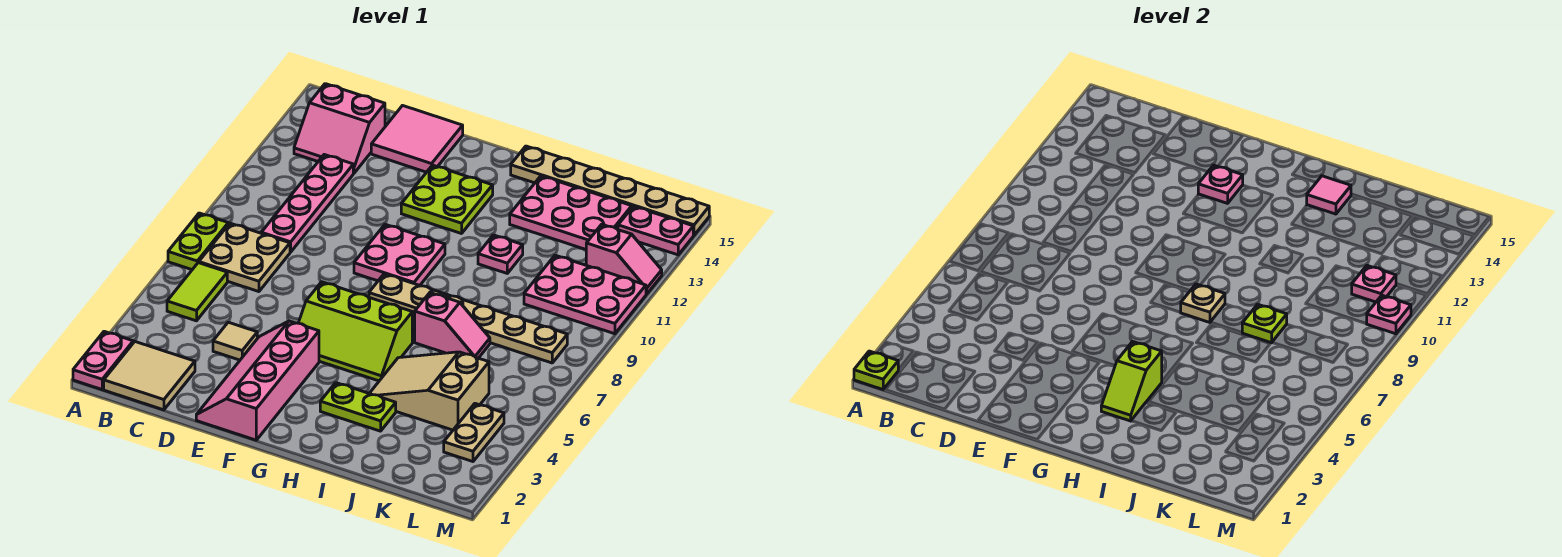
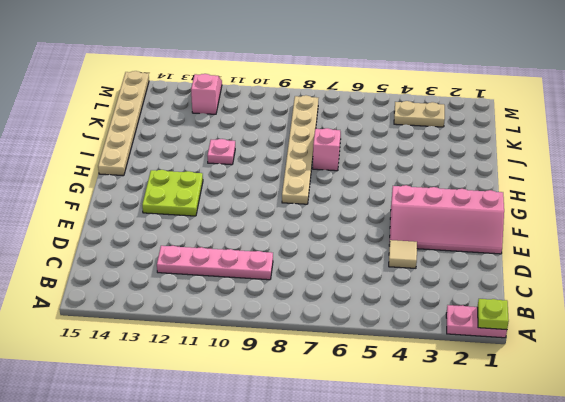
none -> lime plate A7:A8 level 1
none -> tan tile B1:C2 level 1
none -> lime tile B5:B6 level 1
none -> tan plate B7:C8 level 1

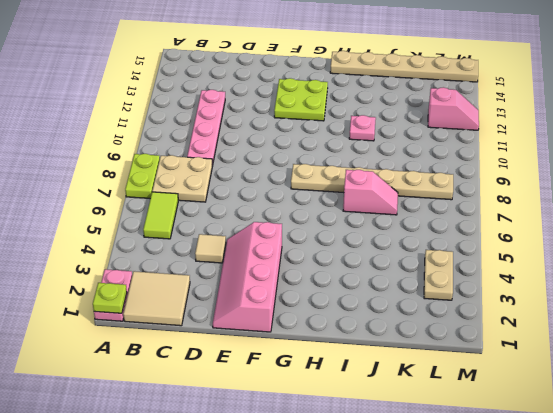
none -> pink slope B13:C14 level 1 top 14
none -> pink tile D14:E15 level 1
none -> lime slope F5:H6 level 1 top 6
none -> pink plate F9:G10 level 1

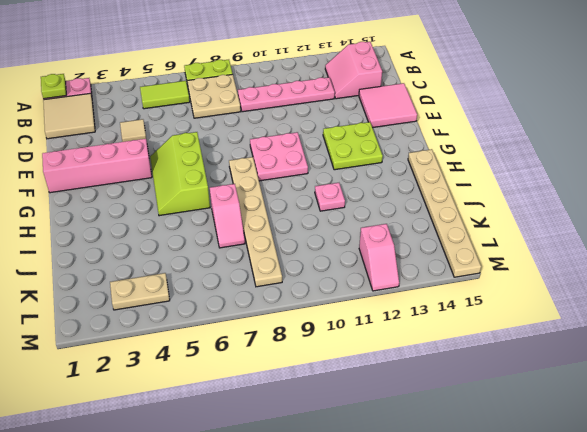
none -> lime plate H3:I3 level 1
none -> tan slope I4:K5 level 1 top K
none -> pink plate I13:K14 level 1
none -> pink plate K10:M11 level 1

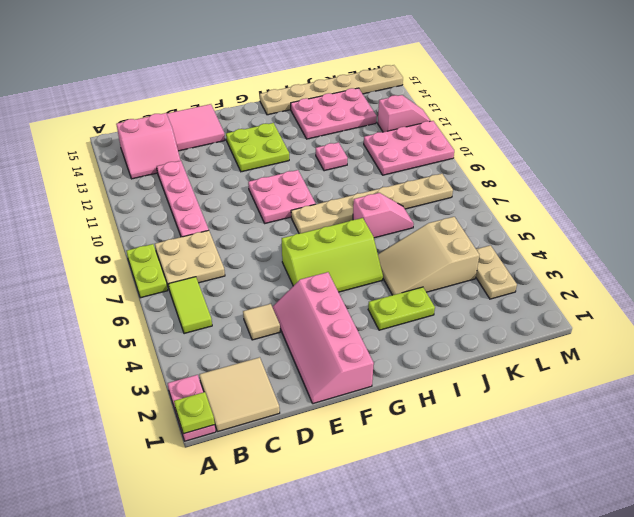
none -> pink plate L14:M14 level 1
none -> pink plate F13 level 2
none -> lime slope H3:H4 level 2 top 4
none -> tan plate H8 level 2

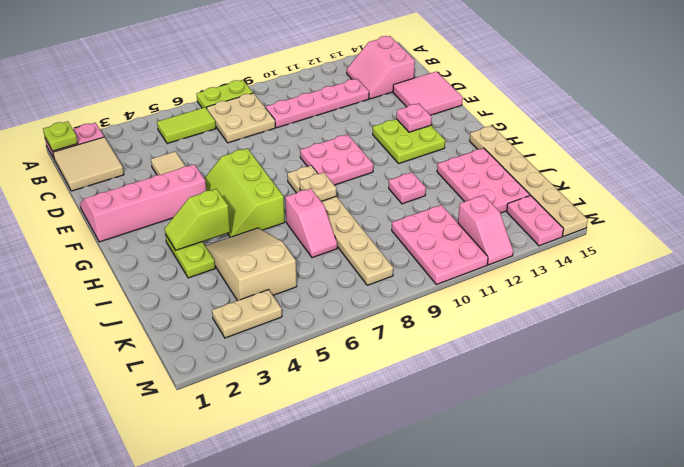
none -> pink tile I14 level 2
none -> lime plate J8 level 2
none -> pink plate L11 level 2
none -> pink plate M10 level 2

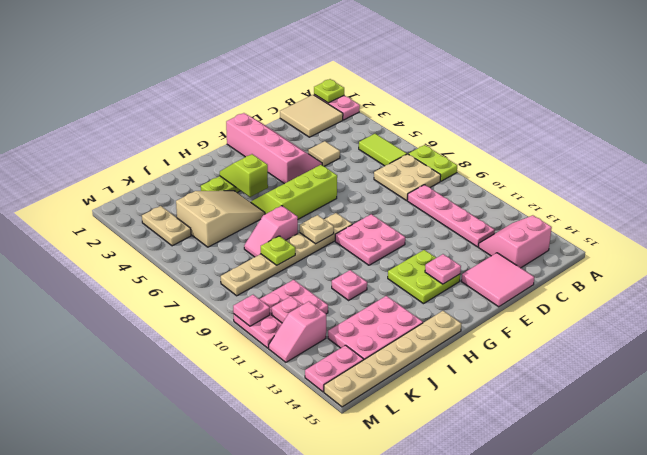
none -> pink tile I14 level 2

